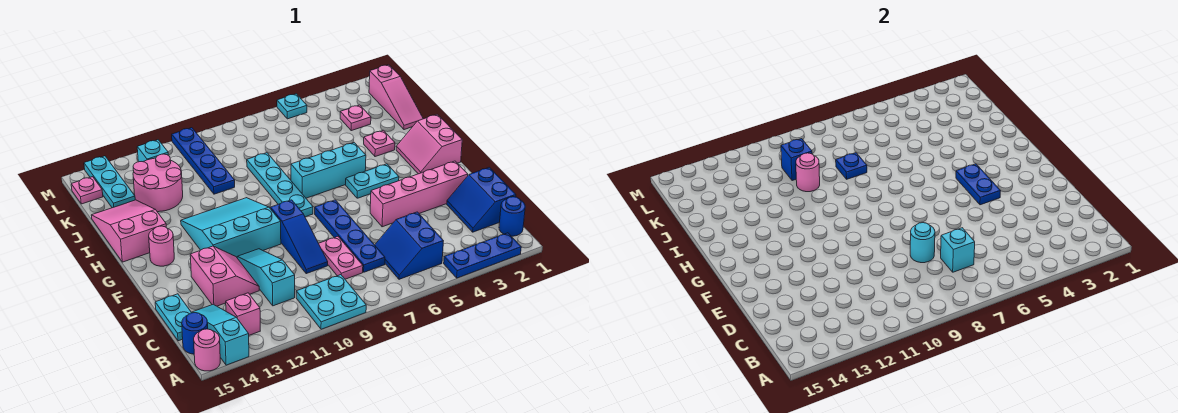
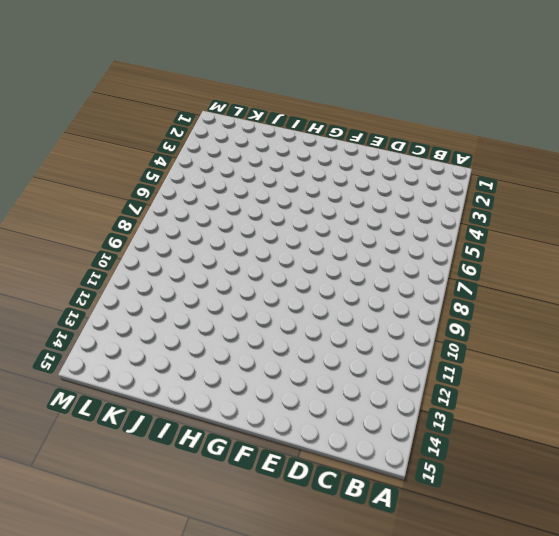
none -> blue plate A2:A4 level 1
none -> cyan plate A9:B10 level 1
none -> cyan slope A14:C14 level 1 top A
none -> pink round brick A15 level 1

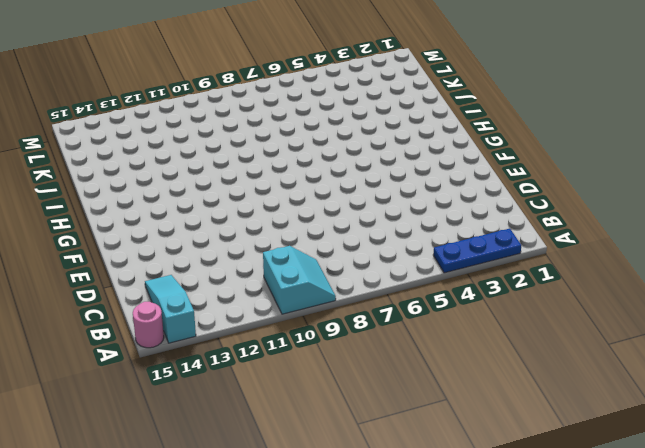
cyan slope A9:B10 level 1 top 10 -> cyan plate A9:B10 level 1
none -> blue round brick B1 level 1
none -> blue slope B5:C6 level 1 top 5
none -> pink brick B13 level 1
none -> blue round brick B15 level 1

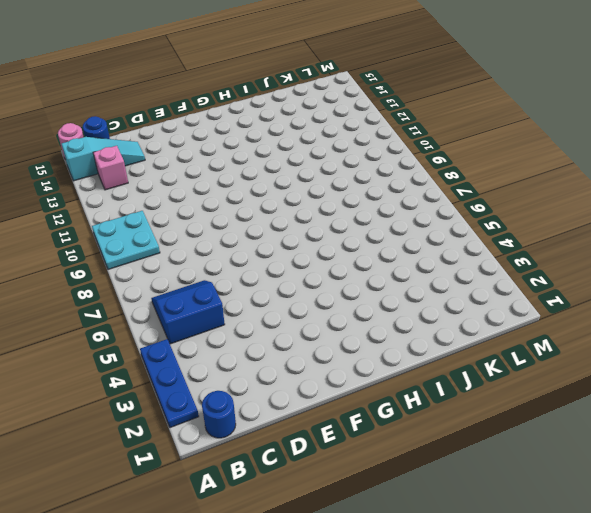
none -> blue slope C1:D2 level 1 top 1
none -> blue plate C7:F7 level 1
none -> pink plate C8:D8 level 1
none -> cyan slope C11:E11 level 1 top C

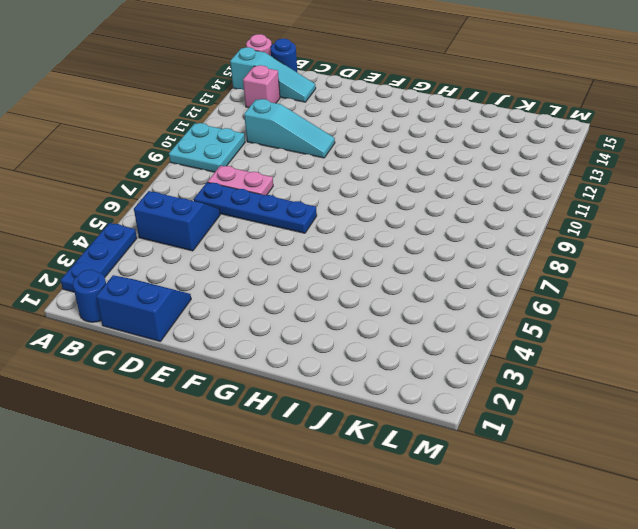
none -> cyan plate C15:D15 level 1
none -> blue slope D9:F9 level 1 top F
none -> pink slope D12:E13 level 1 top 13
none -> pink brick E2:E5 level 1

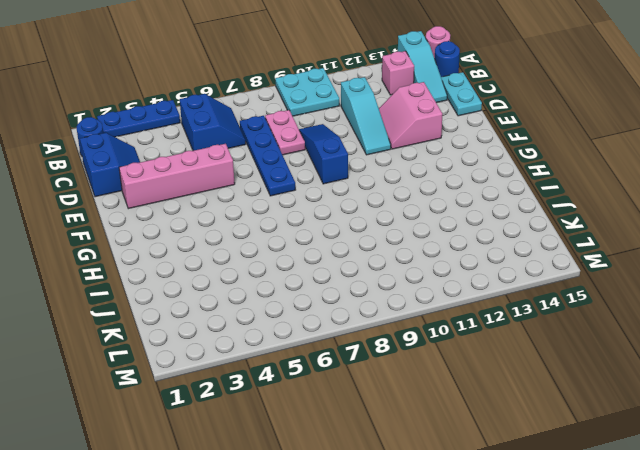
none -> cyan slope F10:H12 level 1 top F
none -> pink slope G1:H2 level 1 top 1
none -> cyan plate G4:G5 level 1
none -> cyan plate G8:J8 level 1

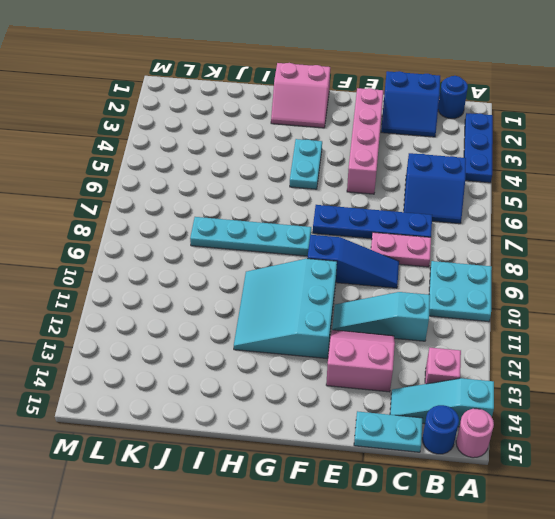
none -> pink round brick G14 level 1
none -> cyan brick H5:H7 level 1
none -> pink slope H14:J15 level 1 top H
none -> pink plate I3 level 1

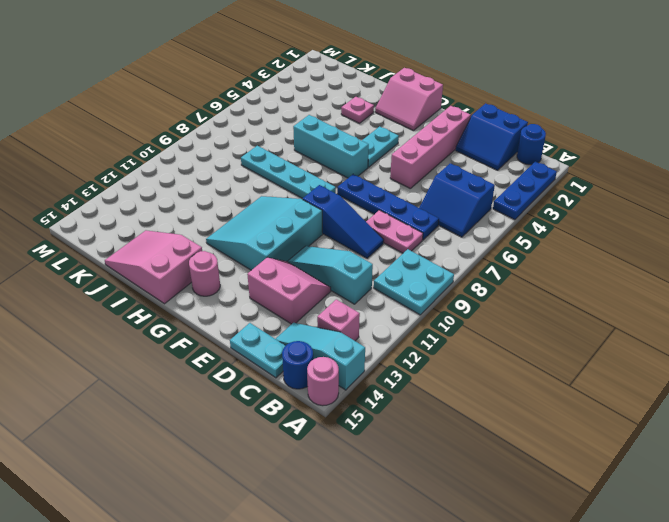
cyan brick G6:I6 level 1 -> cyan brick H5:H7 level 1
none -> pink slope J1:L1 level 1 top L
none -> blue plate J10:M10 level 1
none -> pink round brick J12:K13 level 1
none -> pink plate K3 level 1

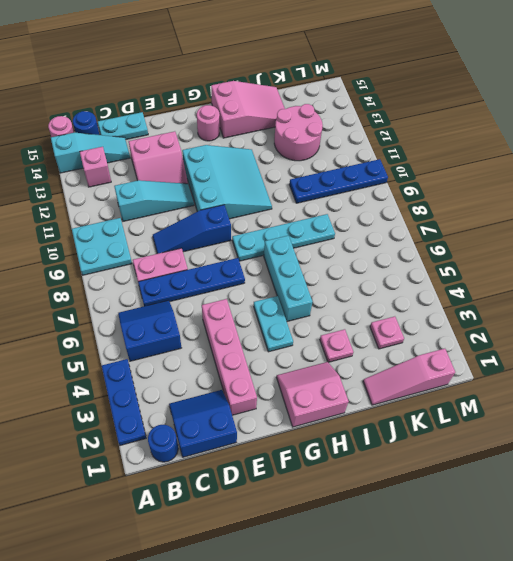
none -> cyan plate K14:M14 level 1
none -> cyan brick L12 level 1
none -> pink plate L15 level 1
none -> cyan plate M5 level 1

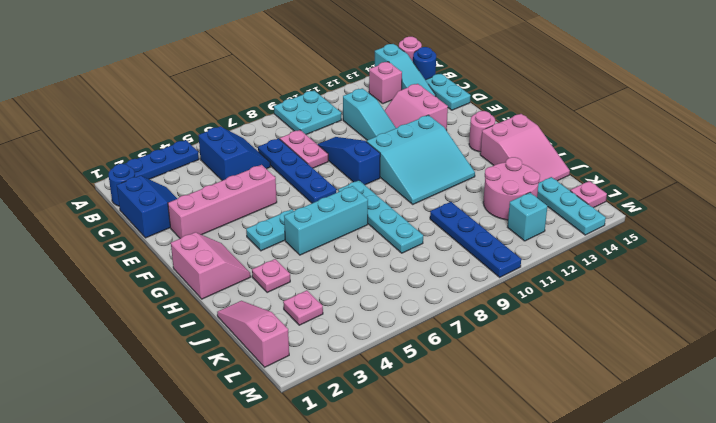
none -> cyan plate M5 level 1
none -> cyan brick C7 level 2
none -> cyan round brick D8 level 2
none -> blue plate F4:G4 level 2

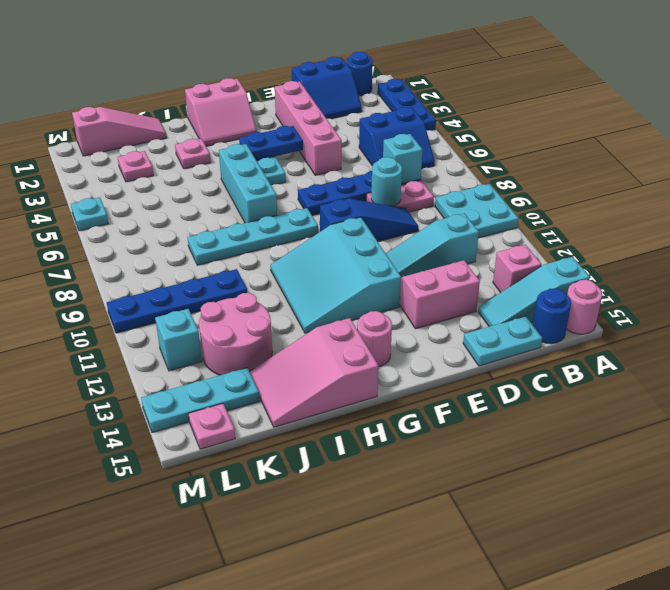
none -> blue plate J8 level 2
none -> pink round brick J10 level 2
none -> blue brick K10 level 2

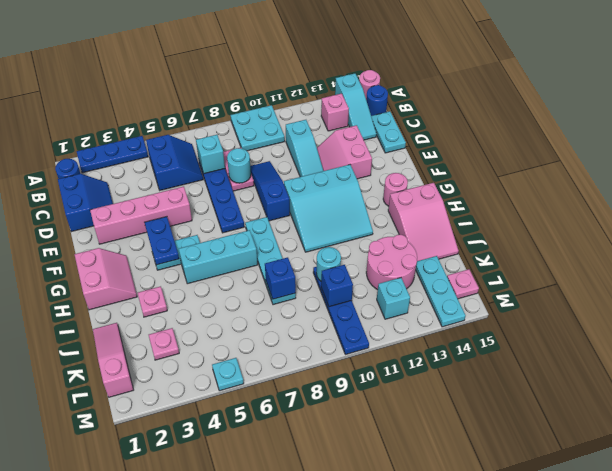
blue brick J8 level 2 -> blue plate J8 level 2
cyan round brick J10 level 2 -> pink round brick J10 level 2

